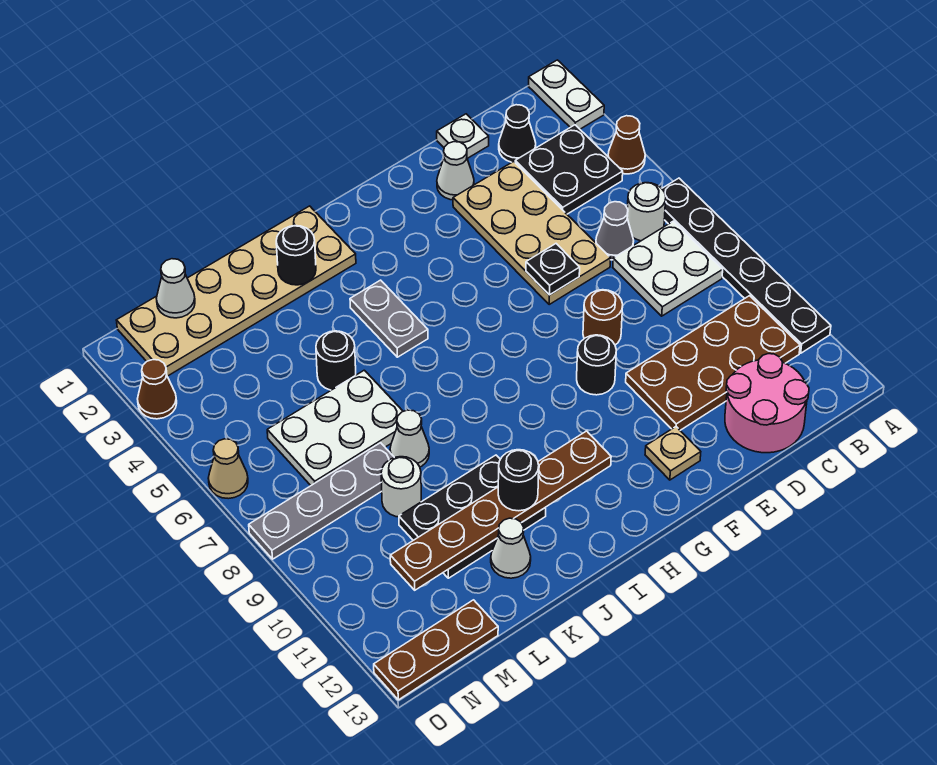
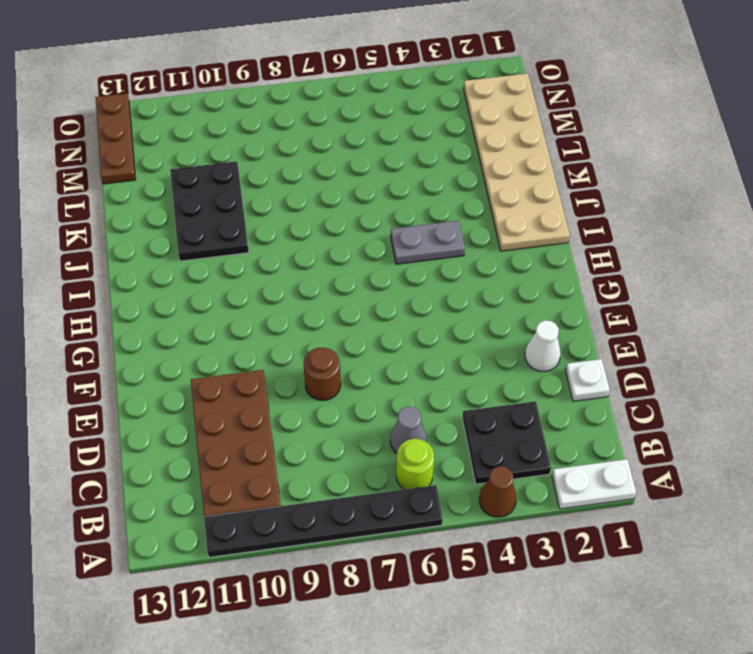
lime round brick B6 level 1 -> white round brick B6 level 1
none -> white plate B7:C8 level 1
none -> black cone C2 level 1
none -> pink round brick C12:D13 level 1
none -> tan plate D3:E6 level 1

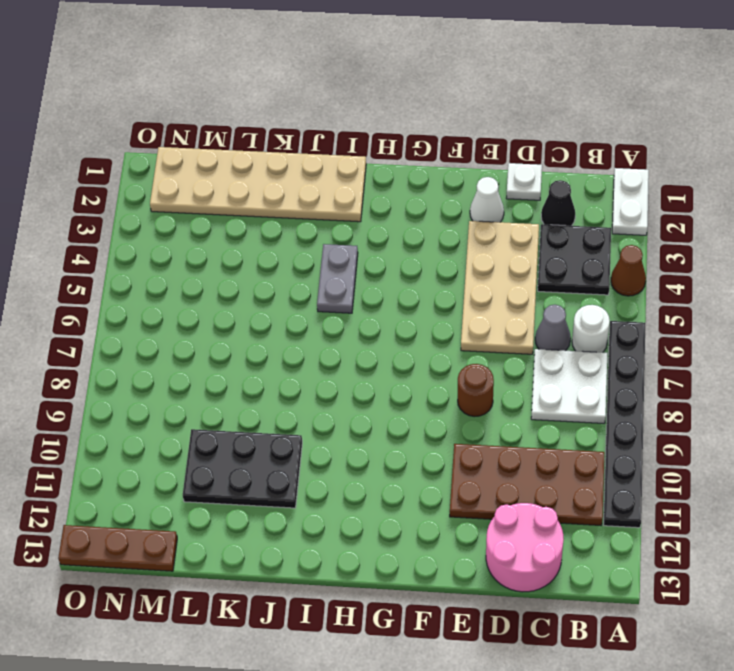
none -> black round brick F9 level 1
none -> tan plate F12 level 1
none -> black round brick K5 level 1
none -> white plate K6:M7 level 1

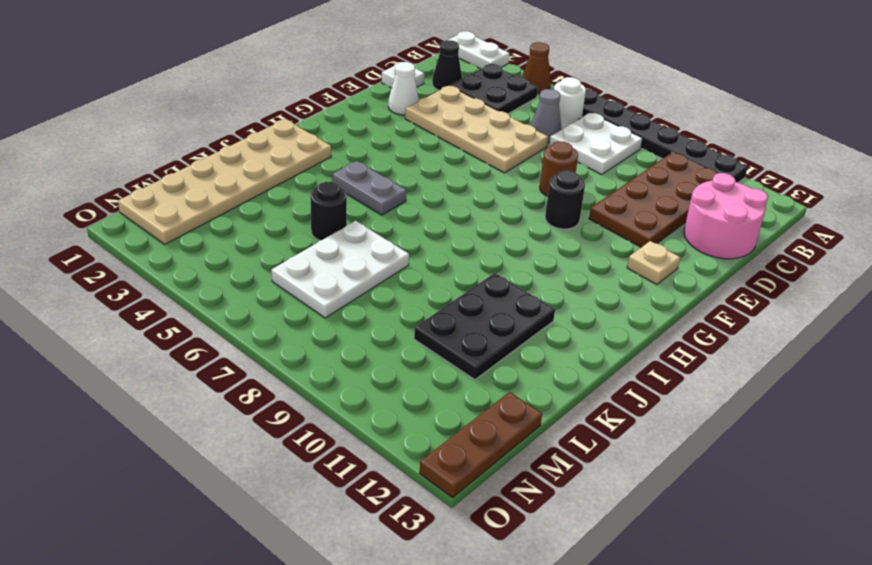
none -> white cone K8 level 1
none -> white cone K12 level 1
none -> grey plate L8:O8 level 1
none -> white round brick L9 level 1

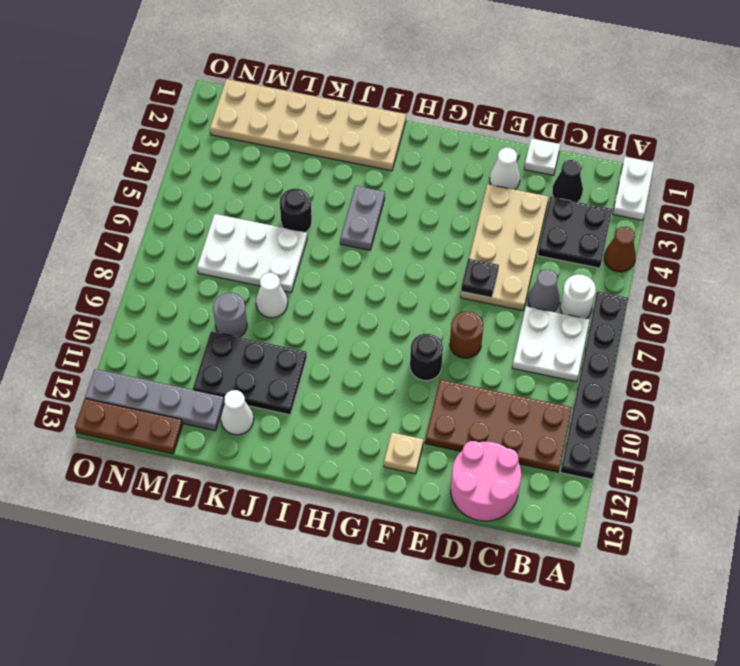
grey round brick L9 level 1 -> white round brick L9 level 1
grey plate L12:O12 level 1 -> grey plate L8:O8 level 1
none -> brown cone O3 level 1
none -> tan cone O6 level 1
none -> brown plate H11:M11 level 2
none -> black round brick J2 level 2

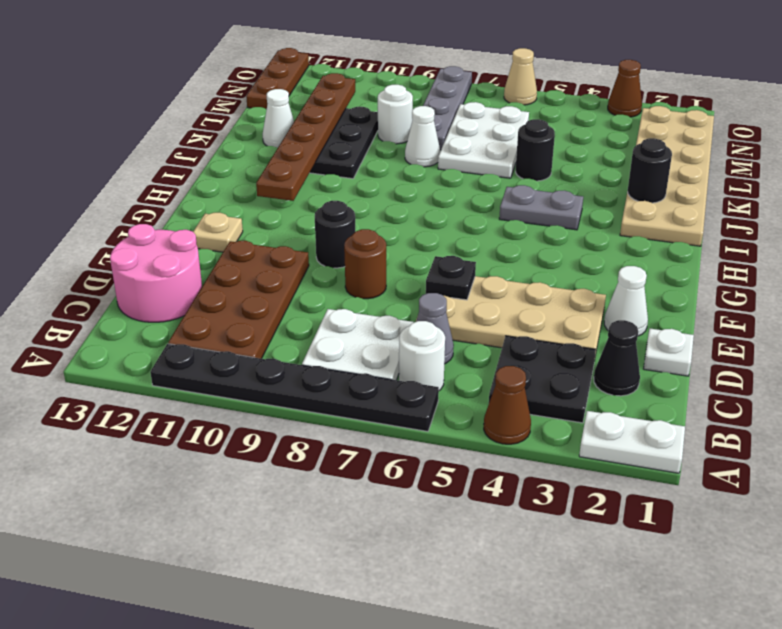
none -> white cone M1 level 2
none -> black round brick J11 level 3

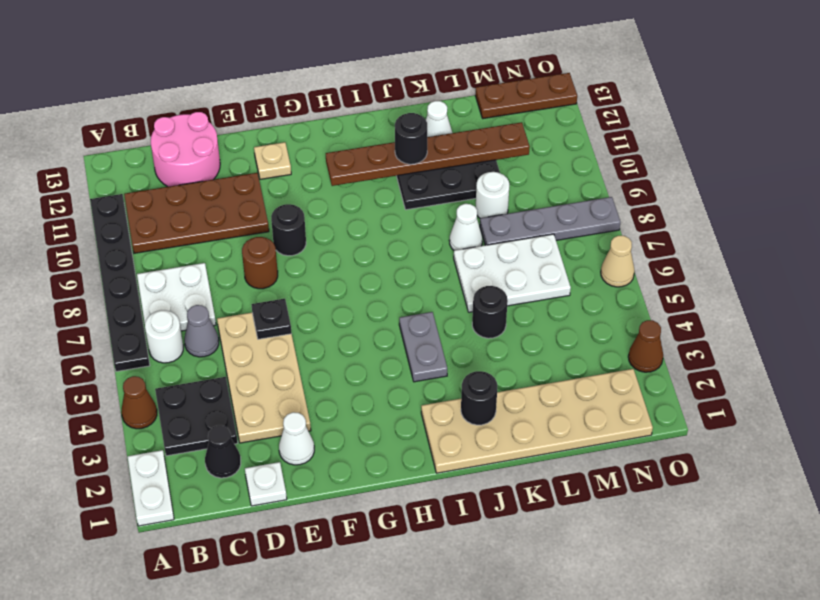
none -> white cone M1 level 2

